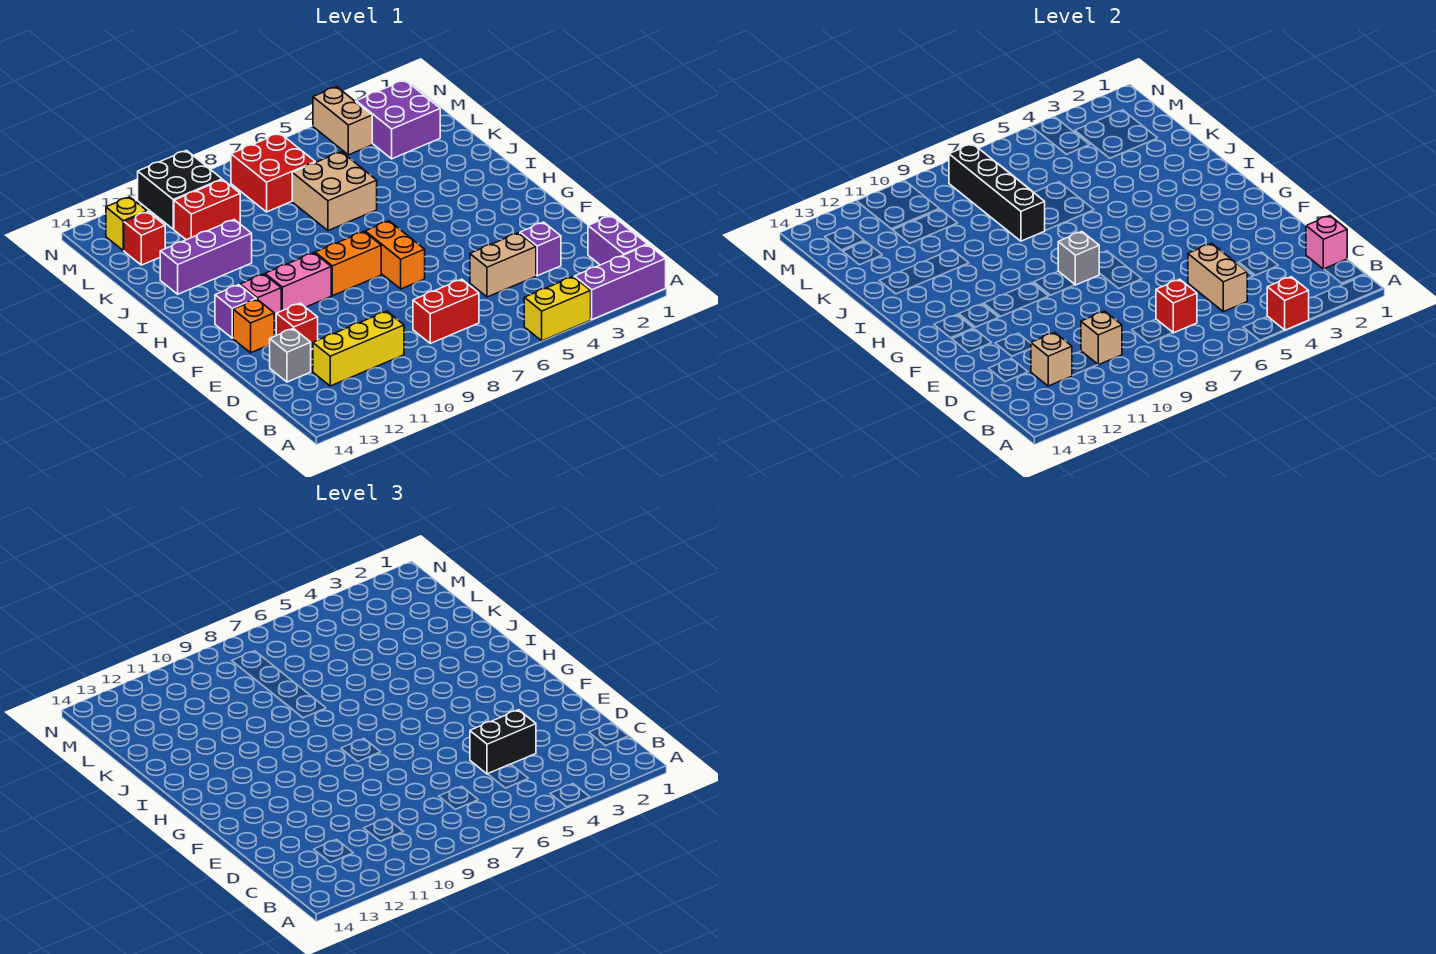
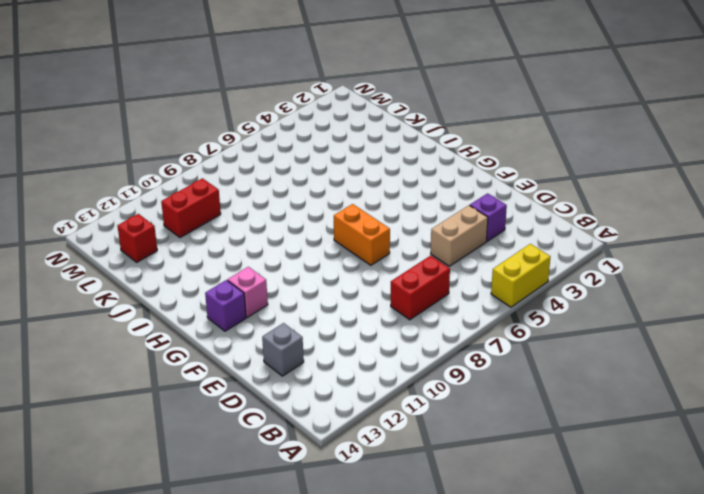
none -> purple brick A1:A3 level 1
none -> purple brick B1:C1 level 1
none -> yellow brick C10:C12 level 1
none -> red brick E12 level 1

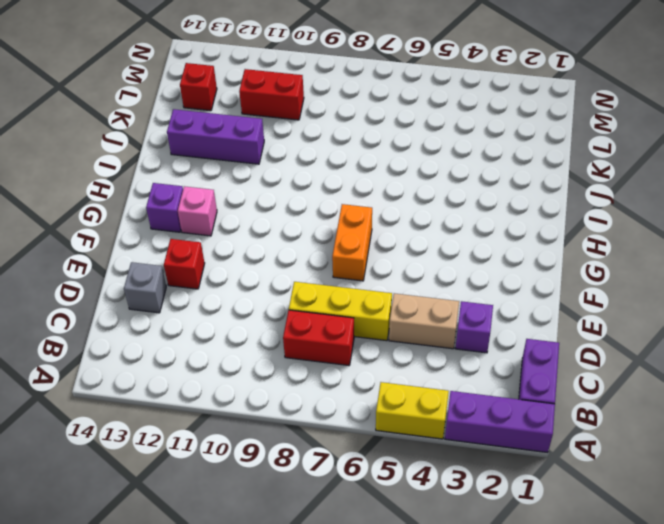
yellow brick D6:D8 level 1 -> yellow brick C10:C12 level 1
none -> orange brick F13 level 1
none -> orange brick G8:G9 level 1
none -> pink brick G10:G11 level 1
none -> tan brick J6:K7 level 1

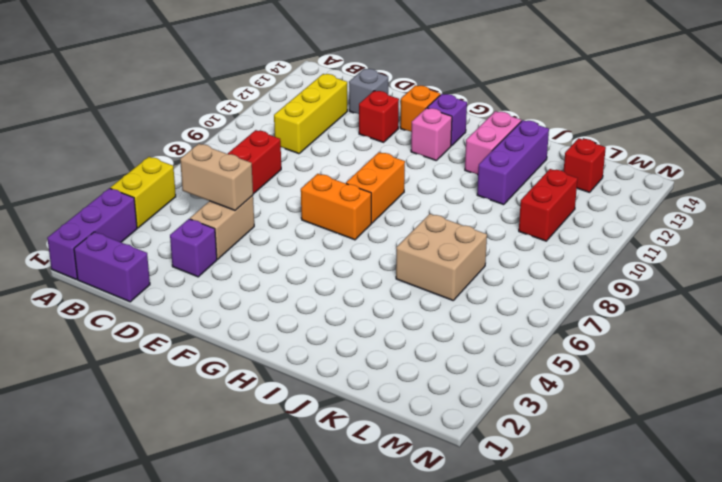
pink brick I12:I13 level 1 -> pink brick G10:G11 level 1
none -> purple brick L2:M3 level 1
none -> red brick L7:M8 level 1
none -> tan brick M4:N4 level 1
none -> black brick M10:N11 level 1

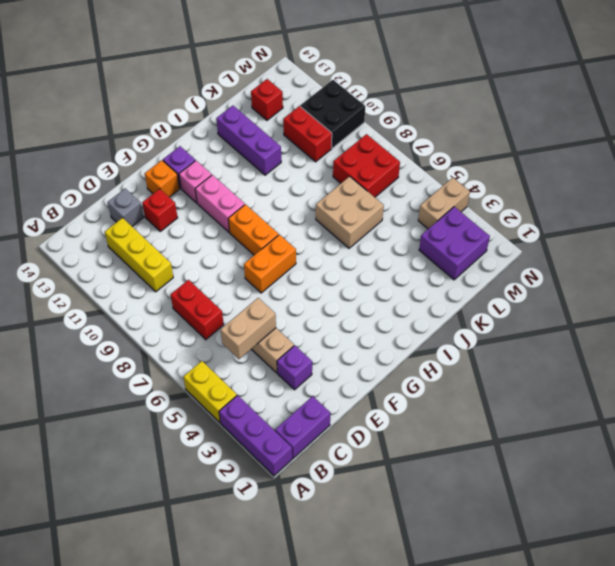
none -> yellow brick M13 level 1
none -> red brick A4 level 2
none -> pink brick C1 level 2
none -> red brick C7 level 2

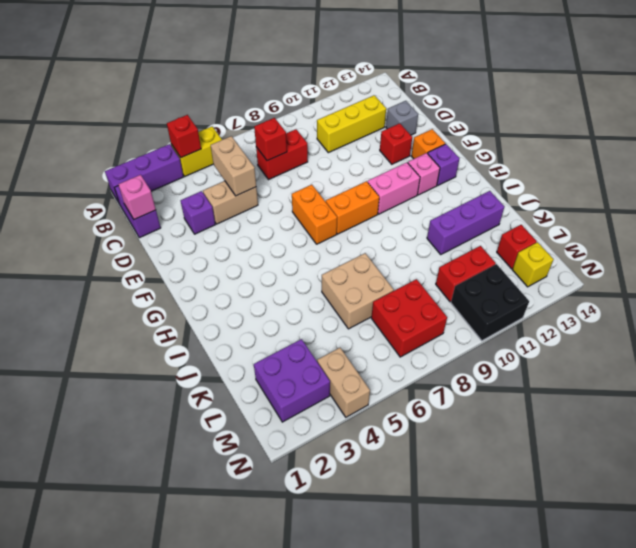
none -> tan brick C10 level 2
none -> tan brick C12 level 2
none -> grey brick G8 level 2
none -> black brick J8:M8 level 2

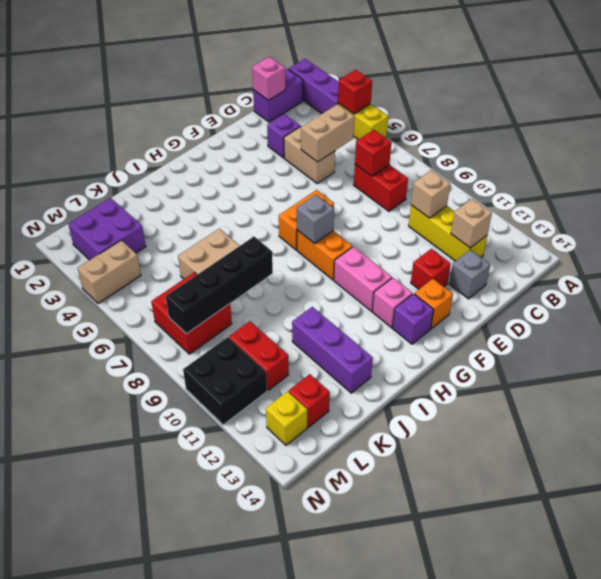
none -> black brick D4:D5 level 3

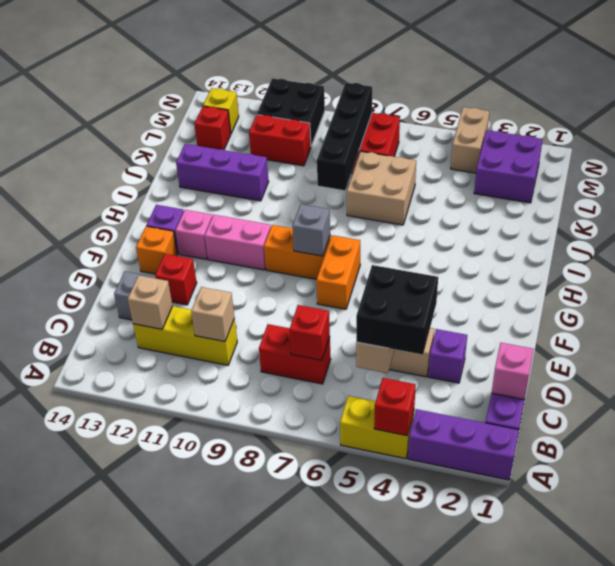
black brick C4:D5 level 3 -> black brick D4:D5 level 3

